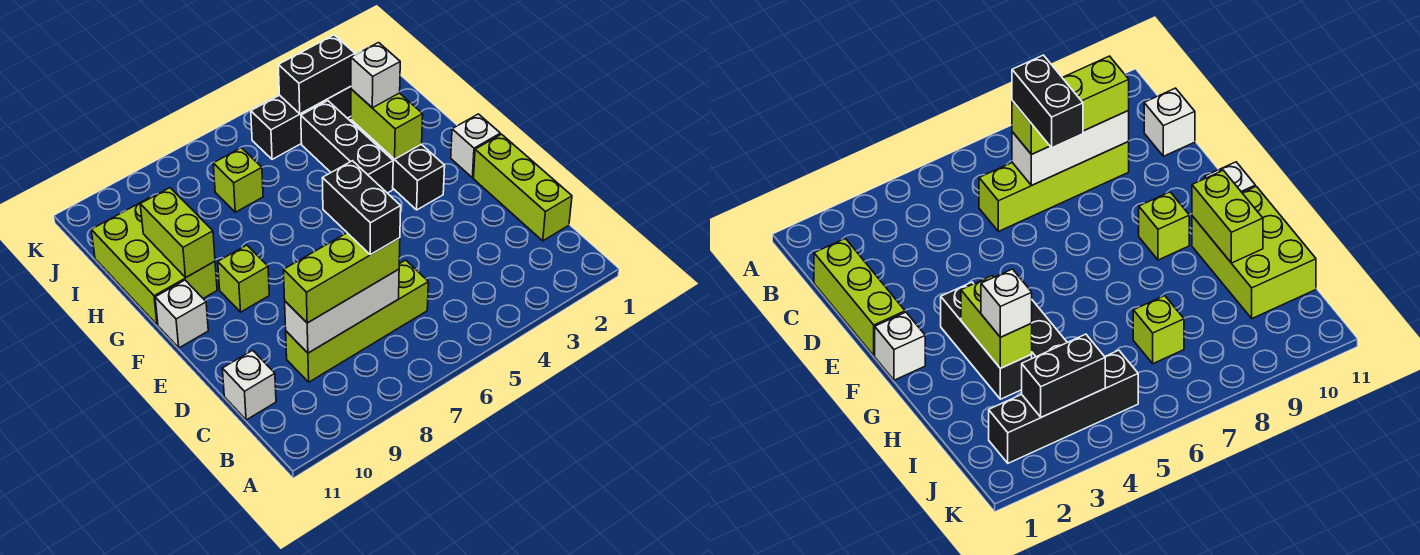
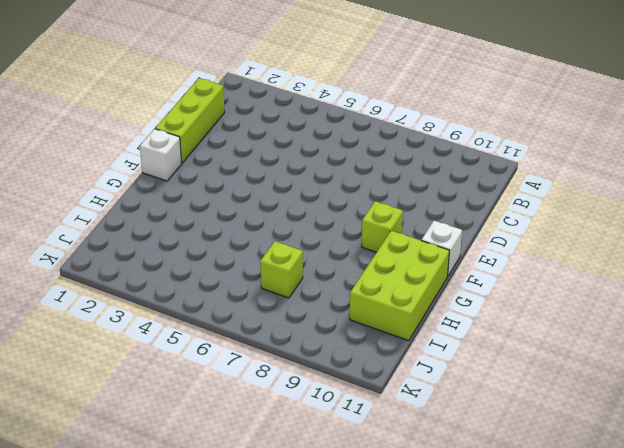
none -> lime brick C6:C9 level 1
none -> white brick C11 level 1
none -> black brick F3:H3 level 1

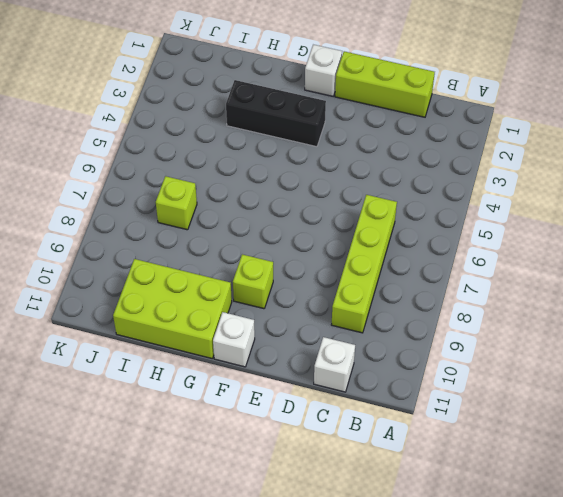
none -> black brick G4:I4 level 1
none -> black brick J2:J5 level 1
none -> white brick C7:C9 level 2

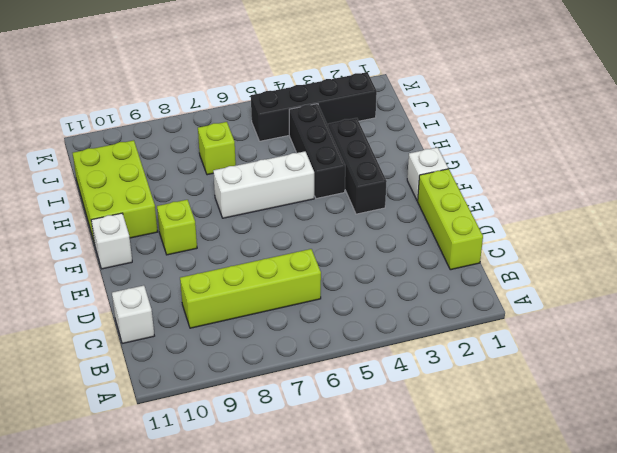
white brick G5:G7 level 1 -> white brick C7:C9 level 2
none -> lime brick G3:H3 level 2
none -> lime brick G10:H10 level 2
none -> black brick J3:J4 level 2

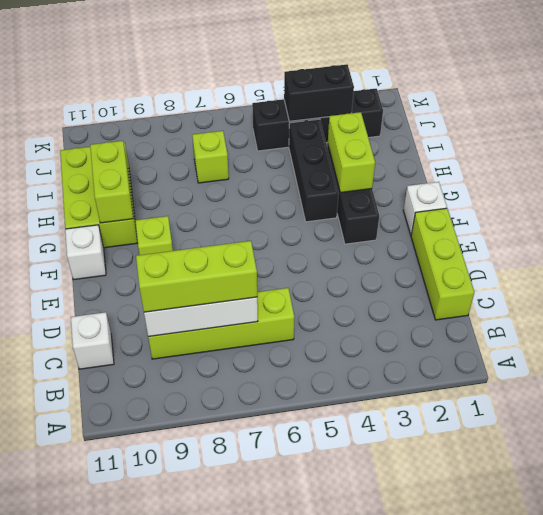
none -> white brick H3 level 3
none -> black brick C7:D7 level 4

